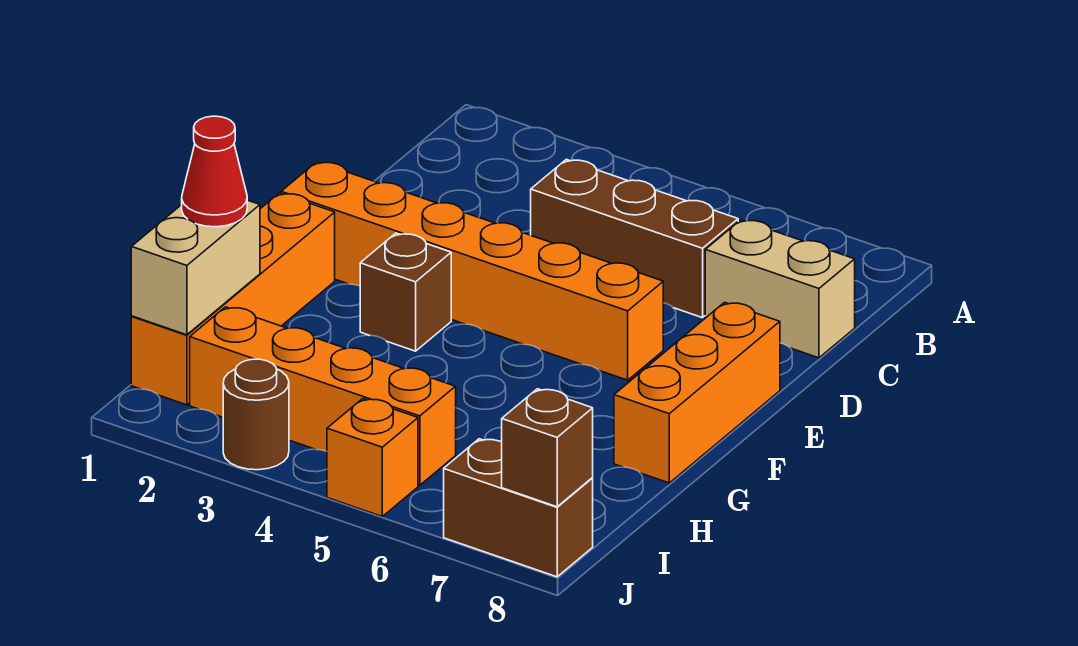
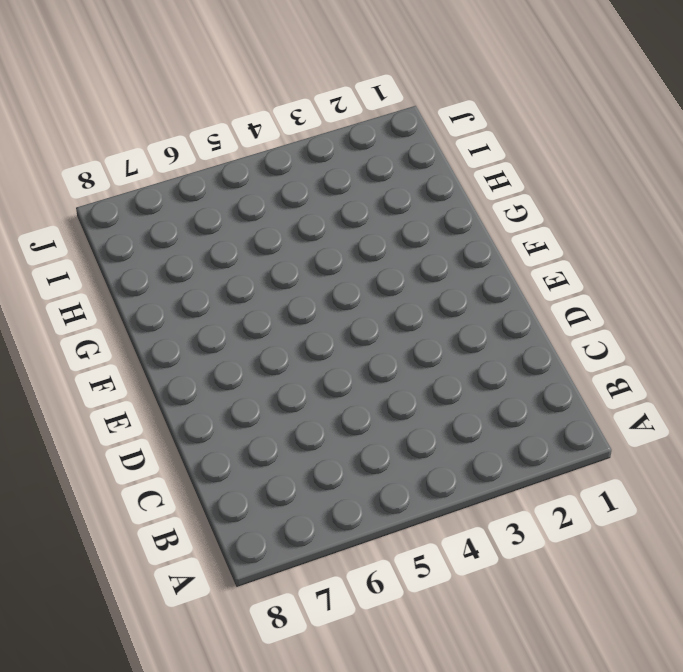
none -> brown brick C4:C6 level 1
none -> tan brick C7:C8 level 1
none -> orange brick E1:E6 level 1

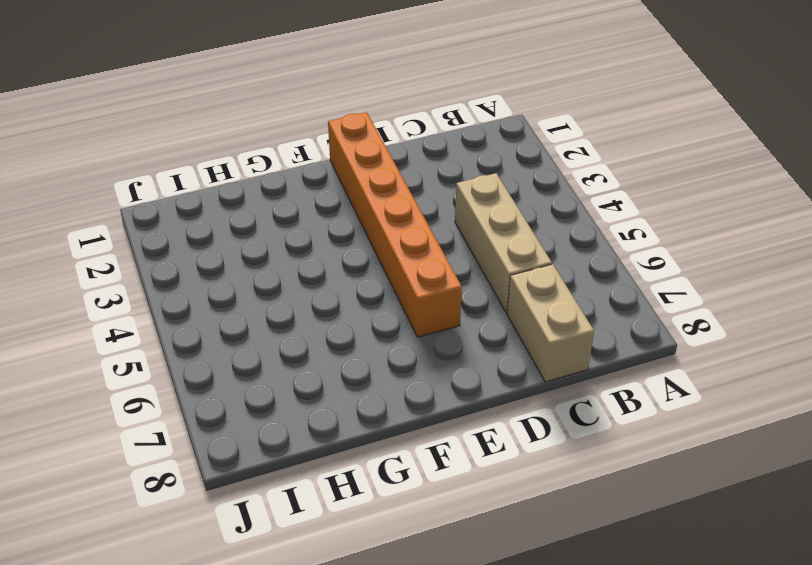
tan brick C4:C6 level 1 -> brown brick C4:C6 level 1
none -> orange brick E8:G8 level 1
none -> orange brick F1:I1 level 1
none -> brown brick F3 level 1

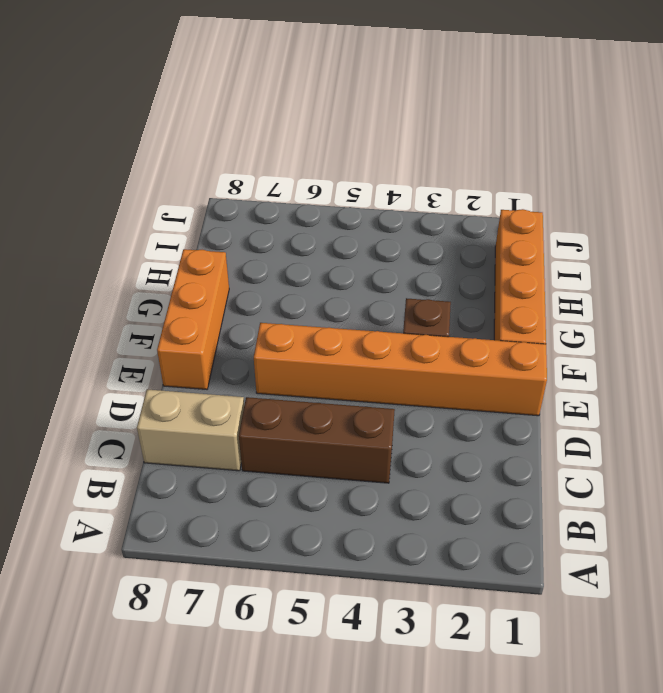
none -> orange brick I2:I5 level 1
none -> brown round brick J3 level 1
none -> orange brick J5 level 1

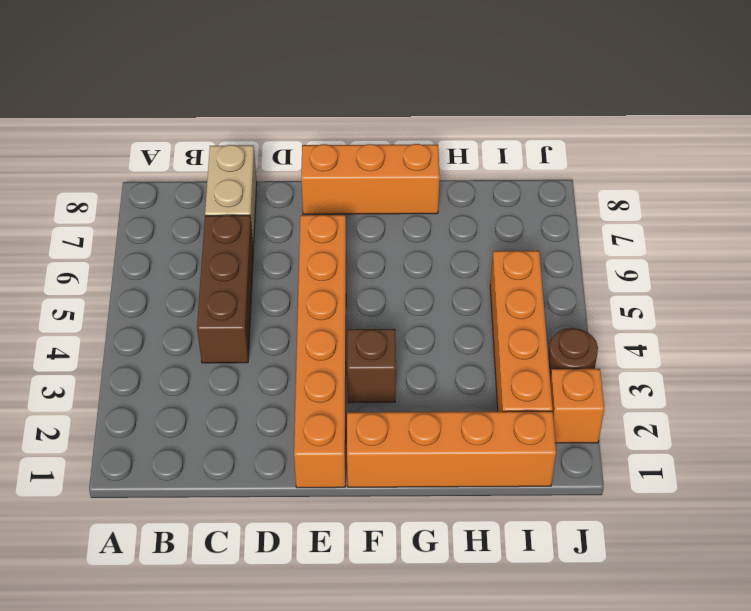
orange brick J2 level 1 -> orange brick J5 level 1
none -> brown brick J7:J8 level 1
none -> tan brick H1:I1 level 2
none -> brown brick J8 level 2

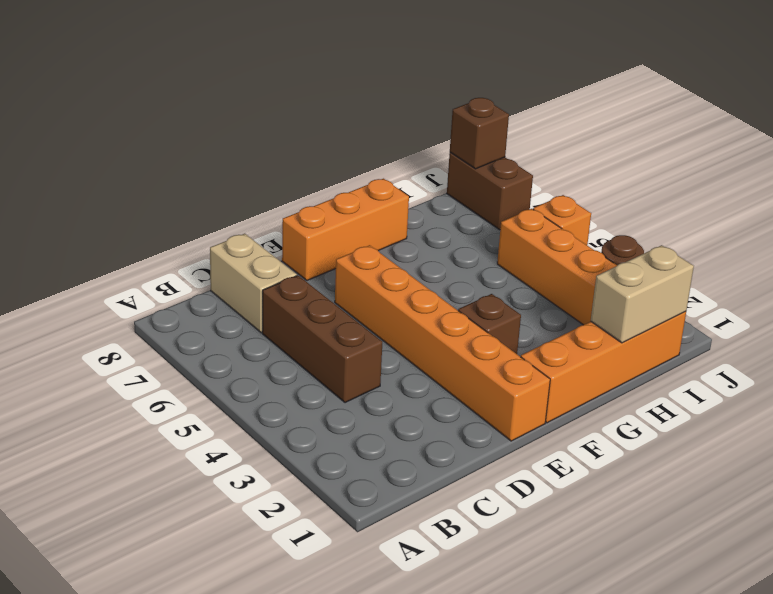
none -> red cone H1 level 3

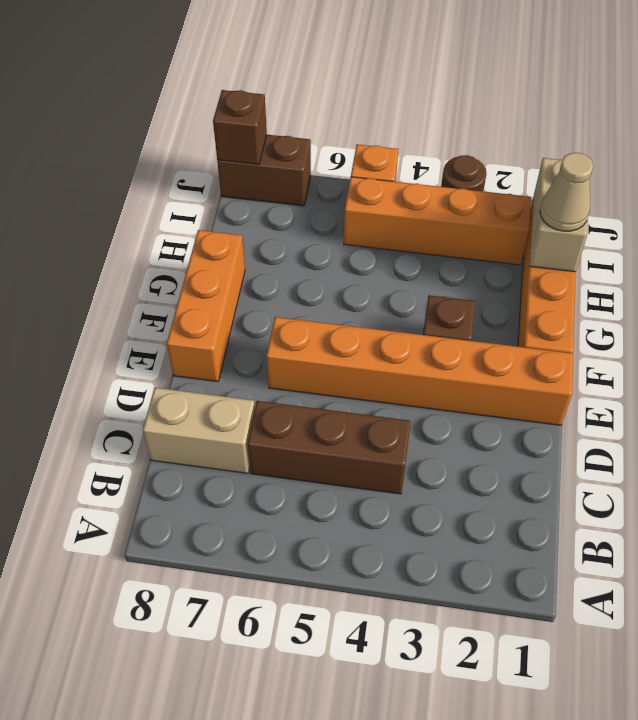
tan cone H1 level 3 -> red cone H1 level 3

